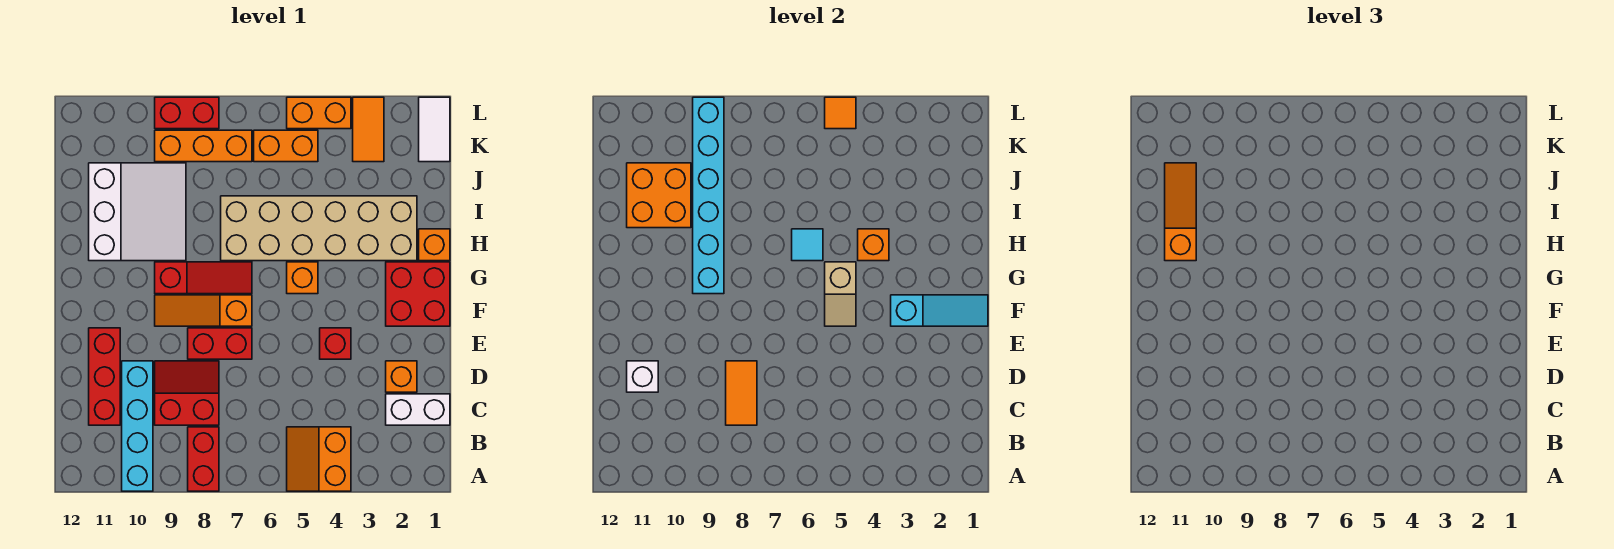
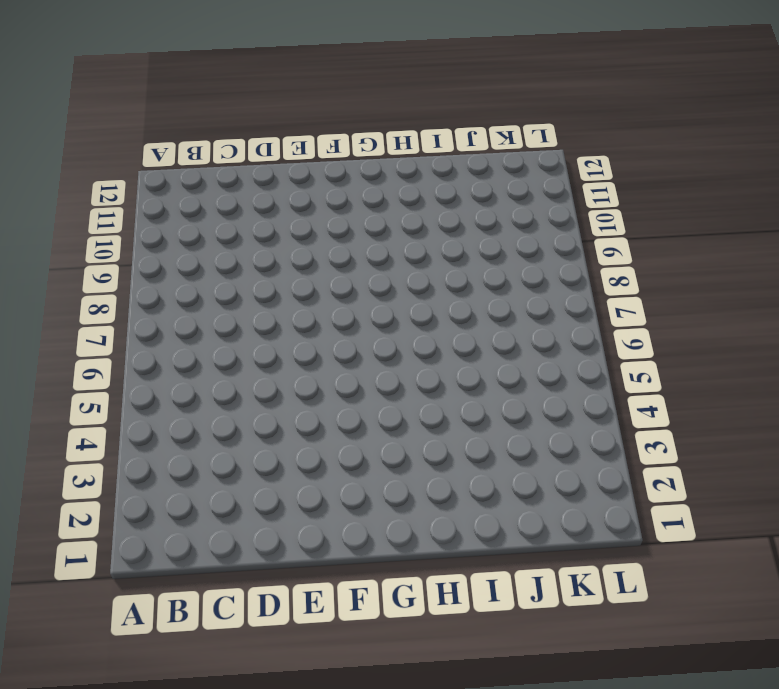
none -> orange slope A4:B5 level 1 top 4
none -> red brick A8:B8 level 1
none -> cyan brick A10:D10 level 1
none -> white brick C1:C2 level 1

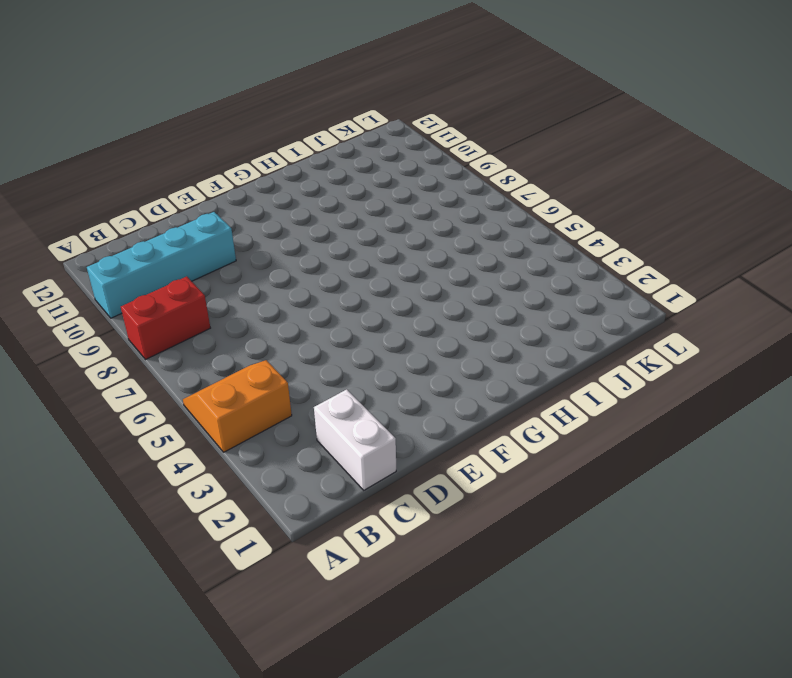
none -> red slope C8:D9 level 1 top C
none -> red brick C11:E11 level 1
none -> orange brick D2 level 1
none -> red brick E4 level 1

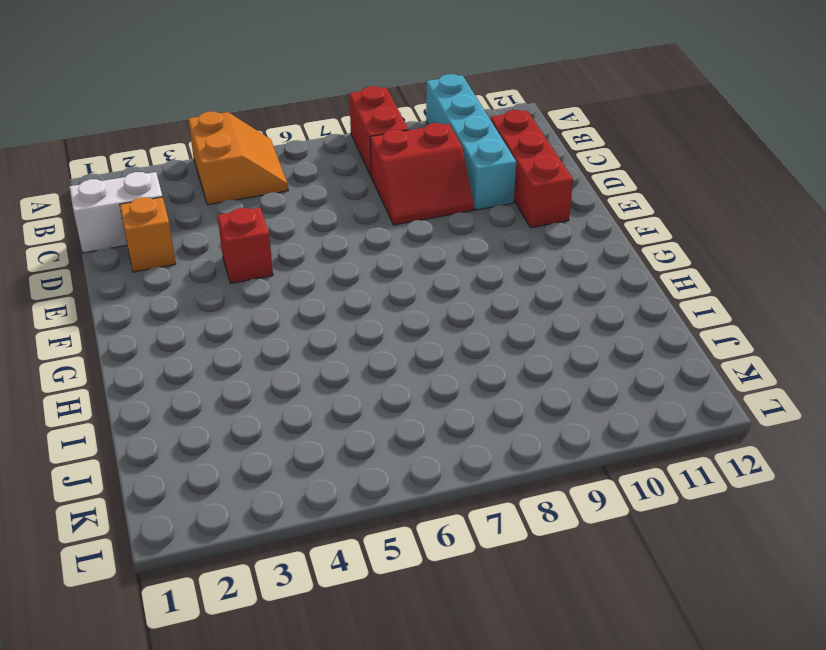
none -> red brick E7:E8 level 1
none -> red brick F1:G2 level 1
none -> orange slope F7:F9 level 1 top 7
none -> orange brick G5 level 1

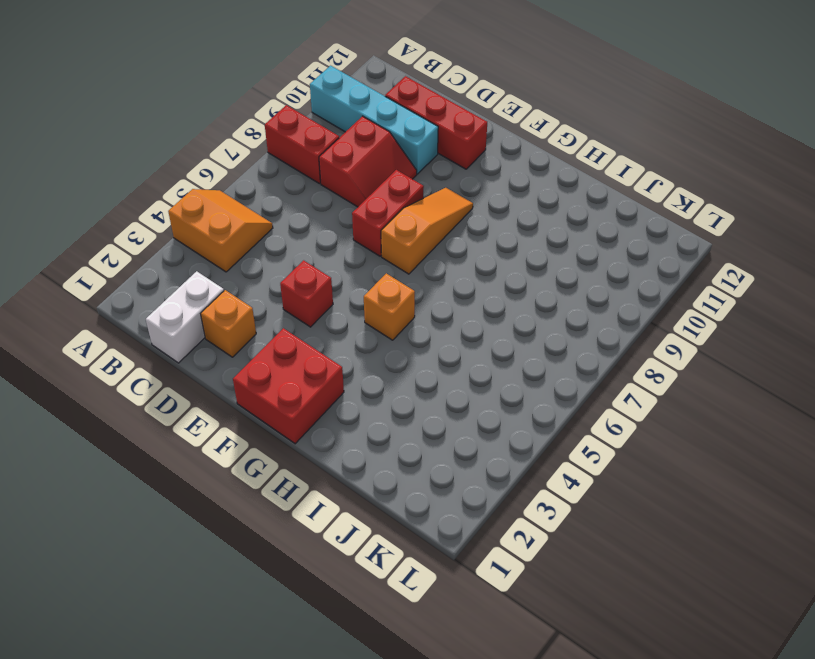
none -> red slope G7:G9 level 1 top 9
none -> orange brick H1 level 1
none -> tan brick H2:I7 level 1
none -> white slope H9:J11 level 1 top 11

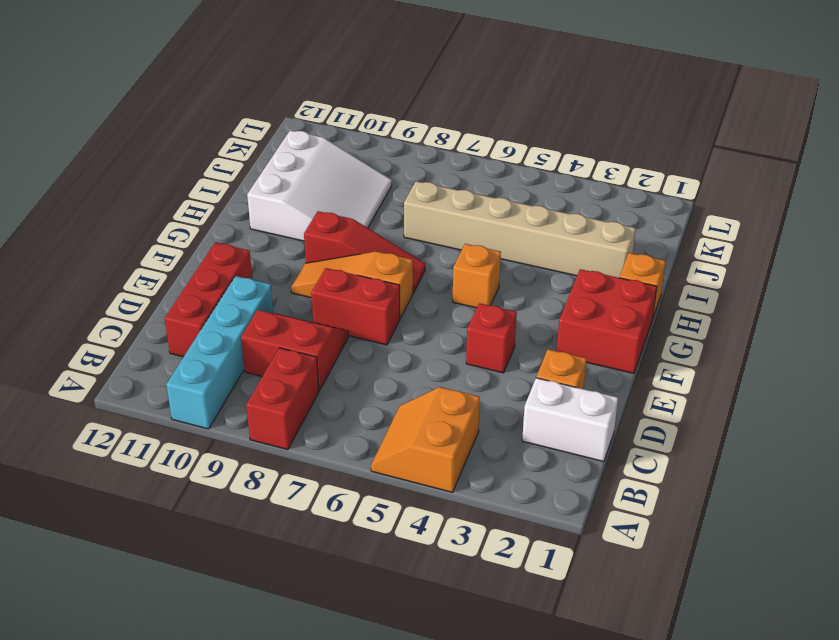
tan brick I2:I7 level 1 -> tan brick H2:I7 level 1
none -> white tile K1:L1 level 1
none -> orange tile K3:L3 level 1
none -> orange brick K5:K6 level 1
none -> orange brick K7:K9 level 1

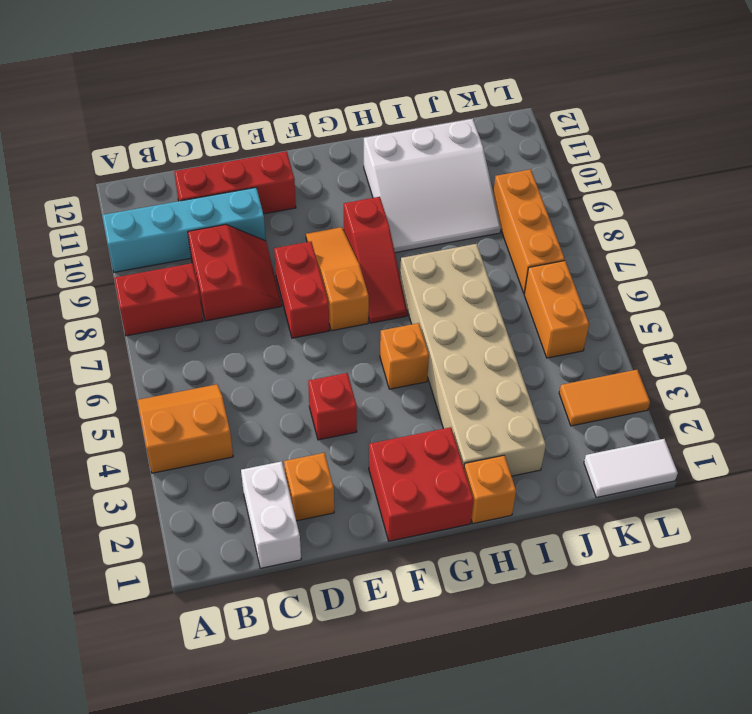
none -> orange brick L4:L5 level 1
none -> red brick L8:L9 level 1
none -> orange tile C8:D8 level 2
none -> white brick D11 level 2

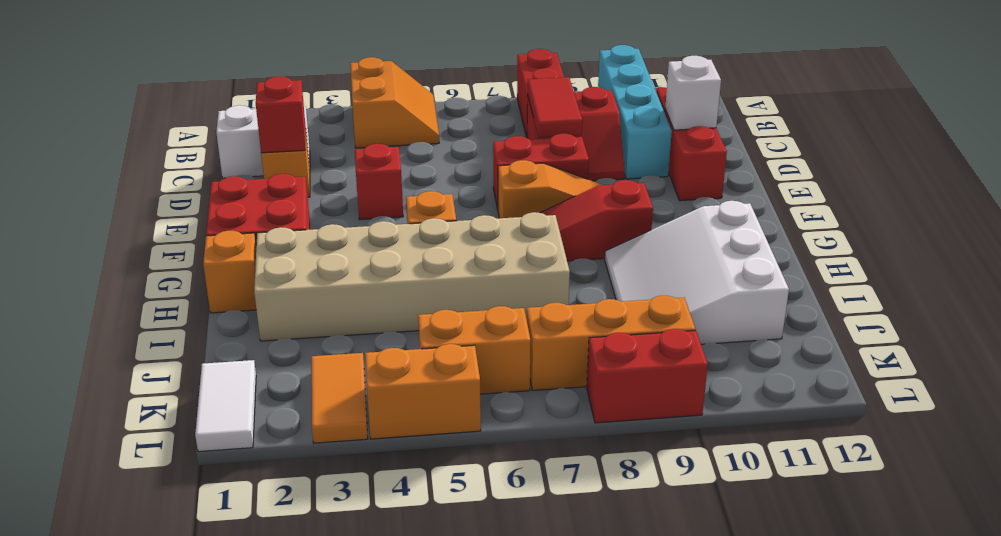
red tile C8:D8 level 2 -> orange tile C8:D8 level 2
red brick D2 level 2 -> none
none -> cyan slope F1:F3 level 2 top 3
none -> tan slope F5:G5 level 2 top G
none -> cyan brick G9:L9 level 2
none -> orange brick H4 level 2

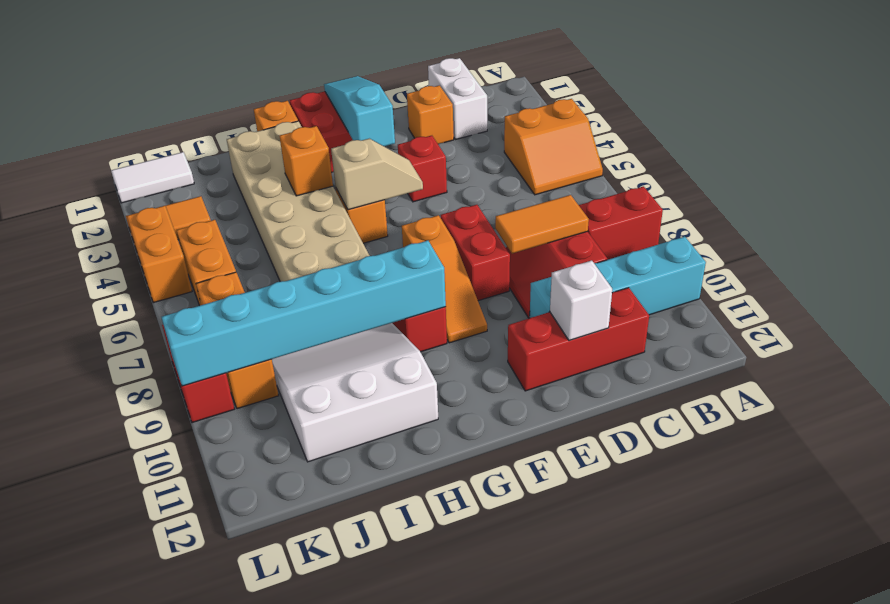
none -> cyan tile H6 level 2
none -> orange brick I10:J11 level 2
none -> orange tile L5 level 2
none -> orange slope H11:J11 level 3 top H

